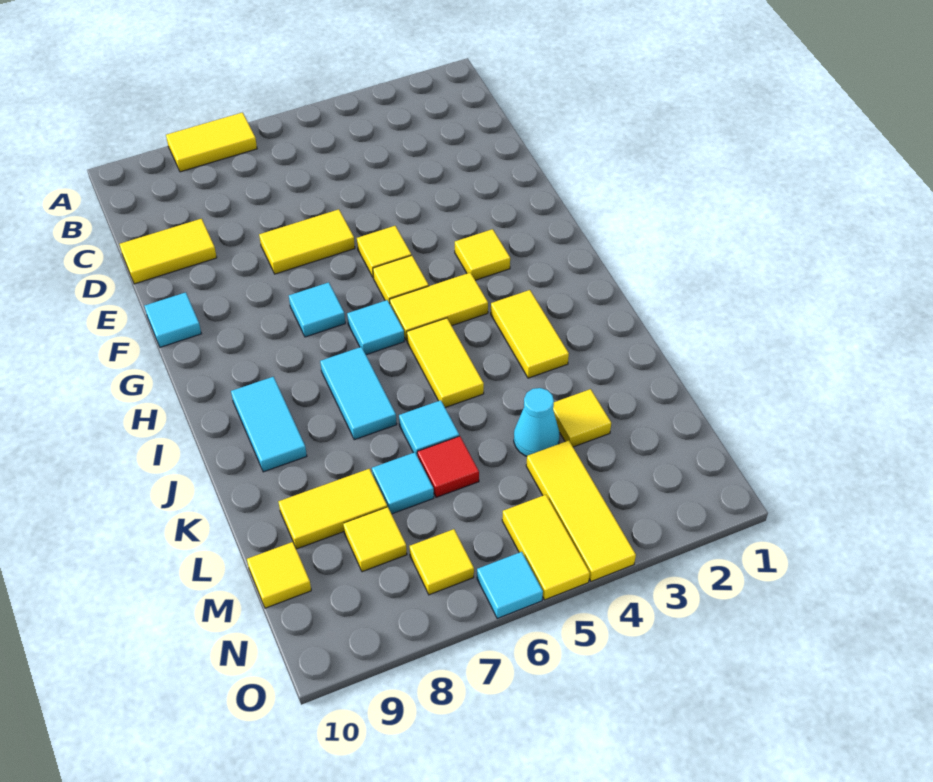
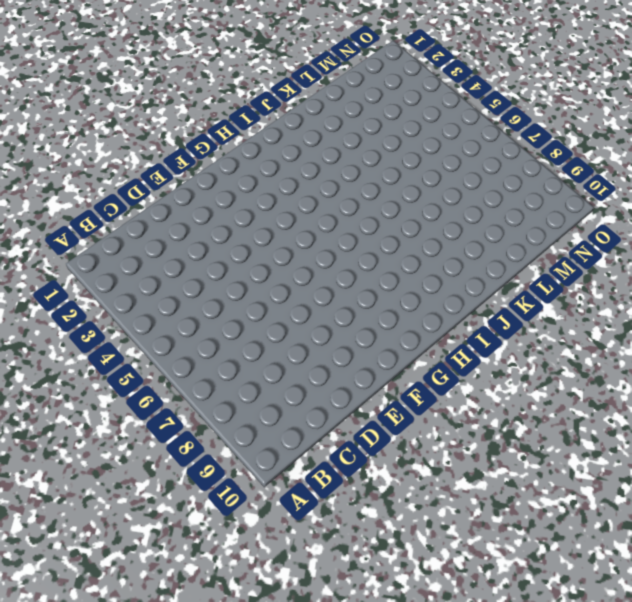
none -> yellow tile A7:A8 level 1
none -> yellow tile D9:D10 level 1
none -> yellow tile E6:E7 level 1

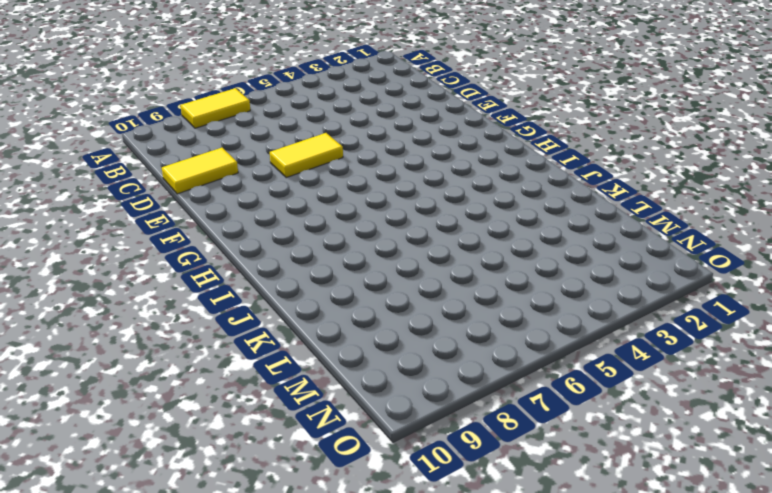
none -> yellow tile F5 level 1
none -> cyan tile F10 level 1
none -> yellow tile G3 level 1

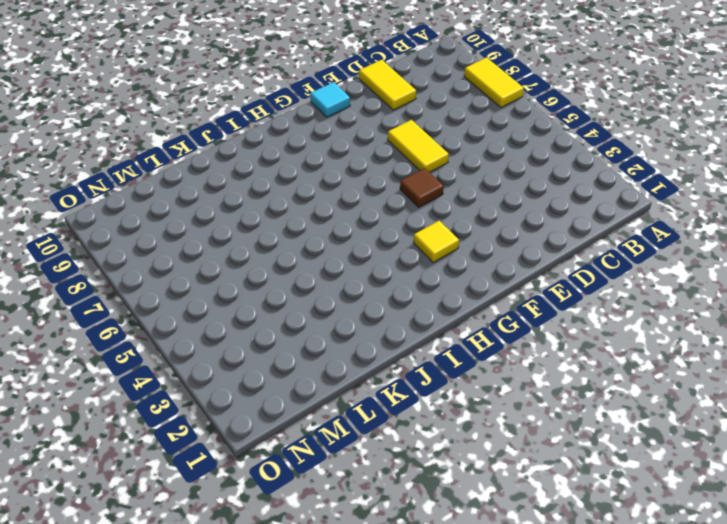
brown tile F5 level 1 -> yellow tile F5 level 1
none -> yellow tile G5 level 1
none -> cyan tile G7 level 1
none -> yellow tile H4:H5 level 1

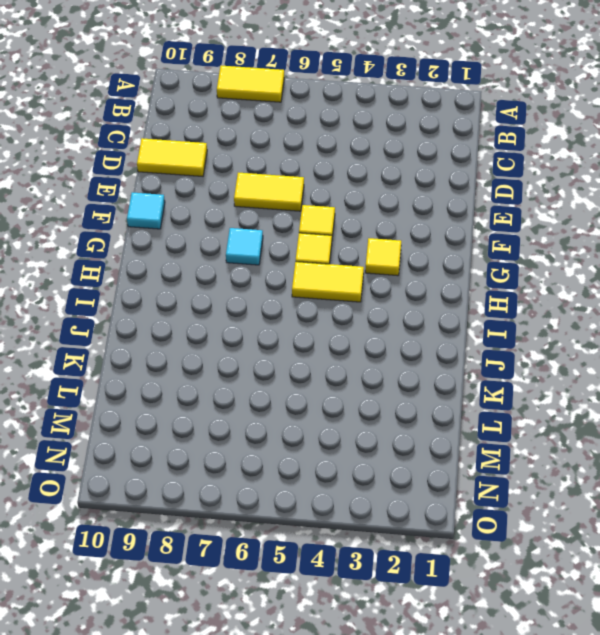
none -> cyan tile H6 level 1
none -> yellow tile I3:J3 level 1
none -> yellow tile I5:J5 level 1

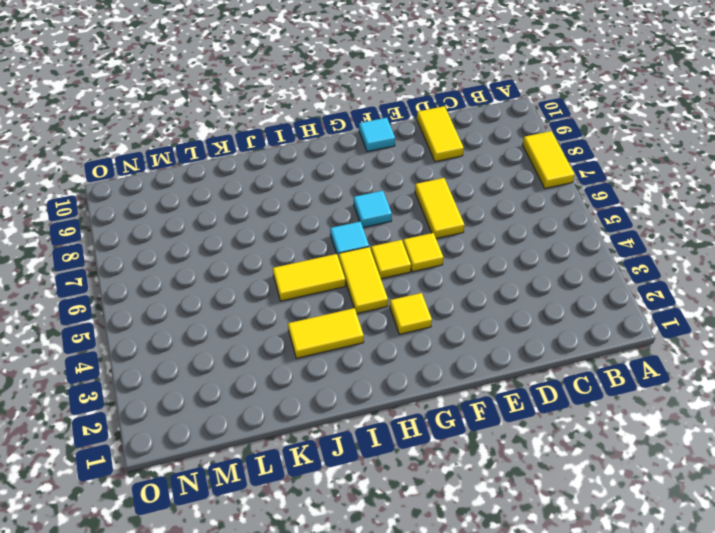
none -> cyan tile I7:J7 level 1
none -> cyan tile I9:J9 level 1
none -> cyan tile K6 level 1

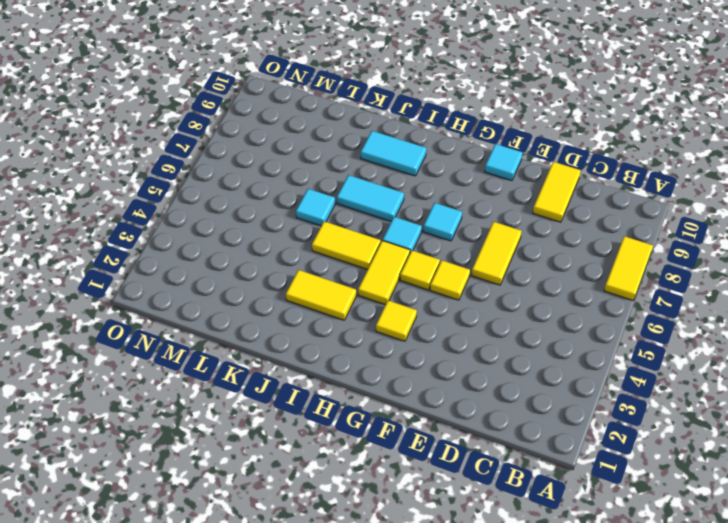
none -> yellow tile L3 level 1
none -> cyan cone L4 level 1
none -> red tile L6 level 1

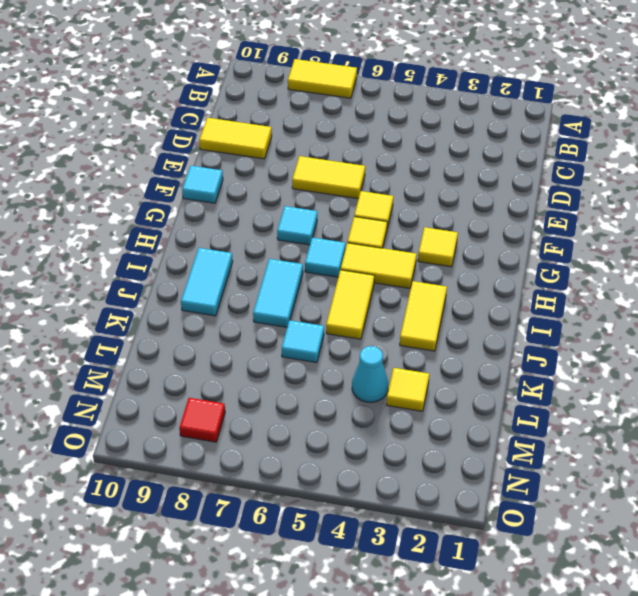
red tile N8 level 1 -> red tile L6 level 1
none -> cyan tile L7 level 1
none -> yellow tile L8:L9 level 1
none -> yellow tile M4:O4 level 1

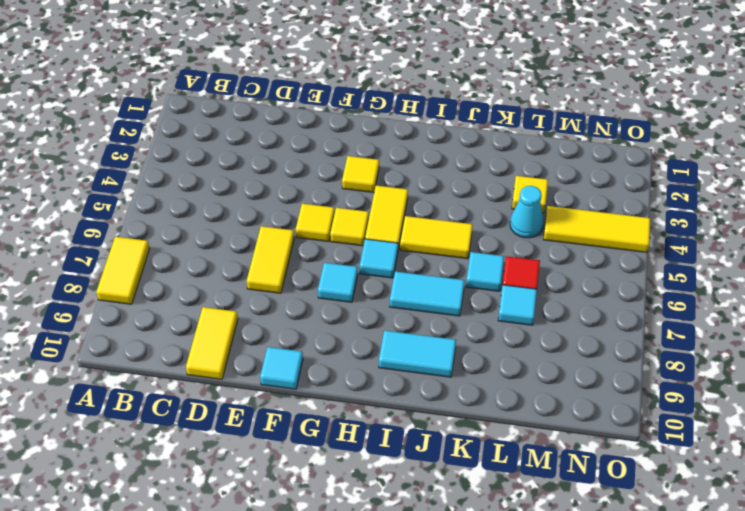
none -> yellow tile I3:J3 level 1
none -> yellow tile L8:L9 level 1
none -> yellow tile M8 level 1

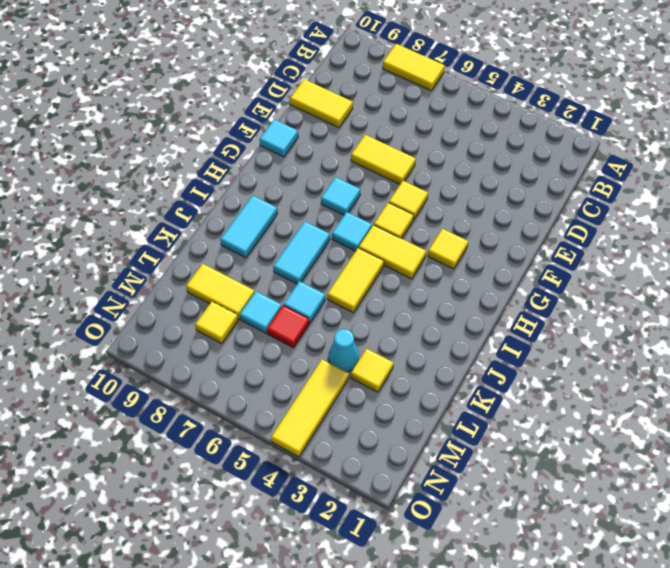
none -> yellow tile I3:J3 level 1
none -> yellow tile M10 level 1
none -> yellow tile N5:O5 level 1

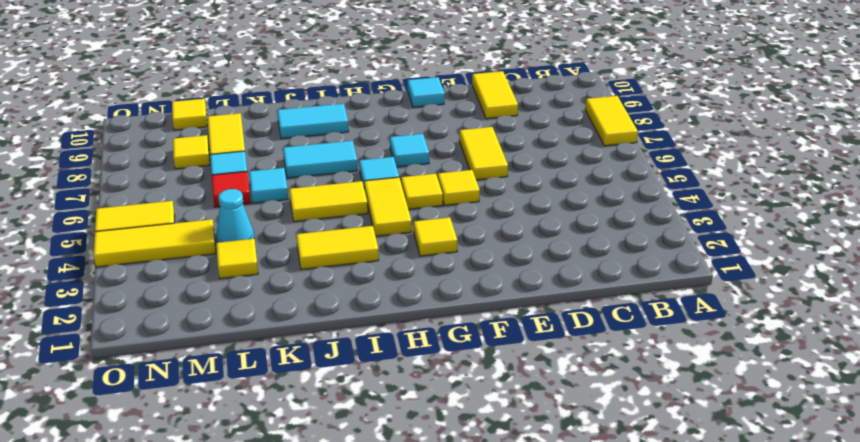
none -> yellow tile N7 level 1
none -> cyan tile O6 level 1

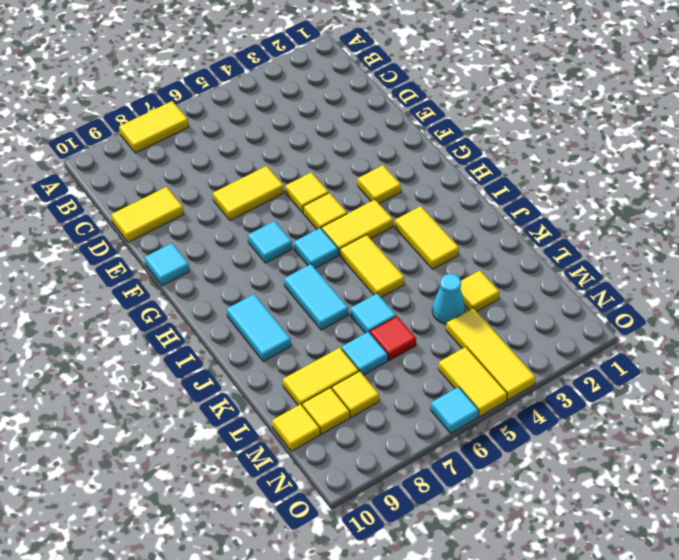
yellow tile M9 level 1 -> yellow tile N7 level 1

